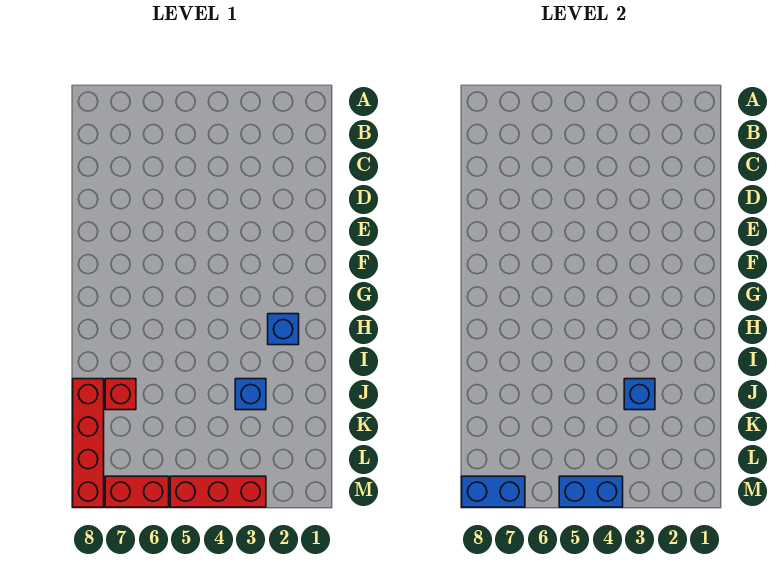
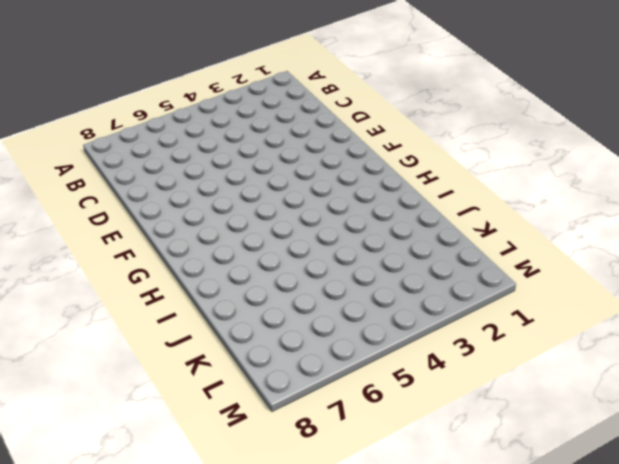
none -> blue brick H2 level 1
none -> blue brick J3 level 1

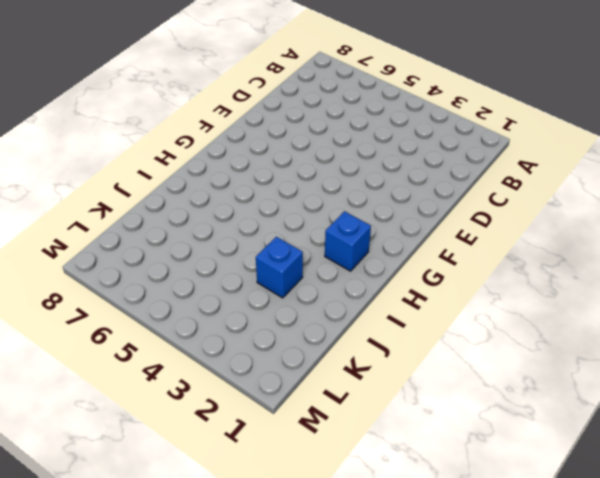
none -> red brick J7 level 1
none -> red brick J8:M8 level 1

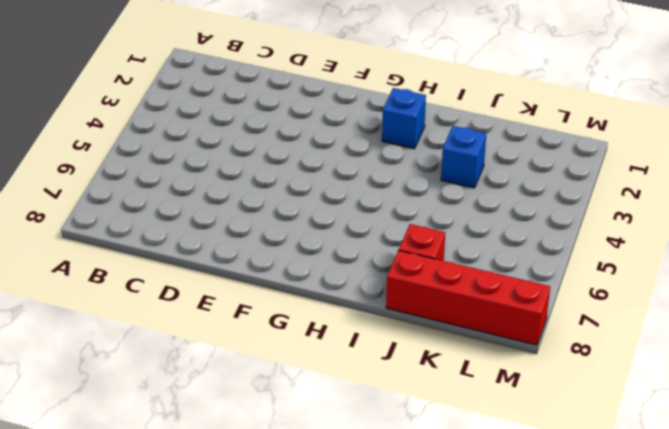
none -> red brick M3:M5 level 1
none -> red brick M6:M7 level 1

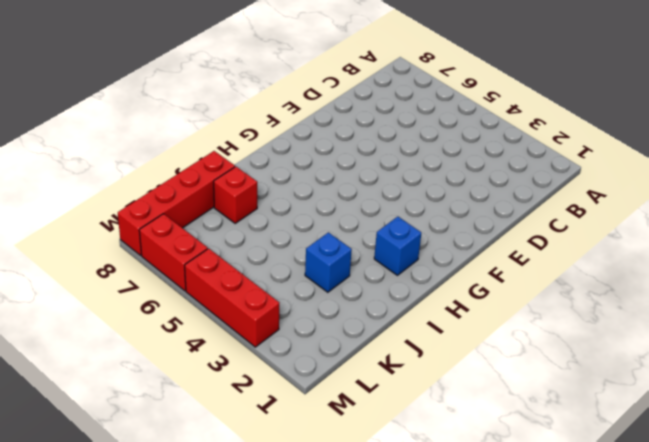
none -> blue brick J3 level 2
none -> blue brick M4:M5 level 2

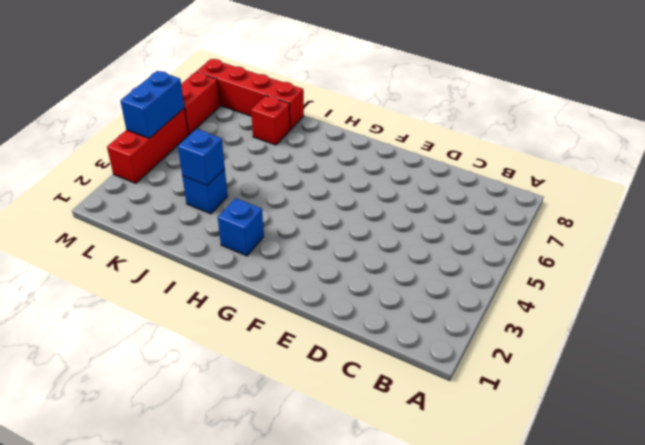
none -> blue brick M7:M8 level 2

